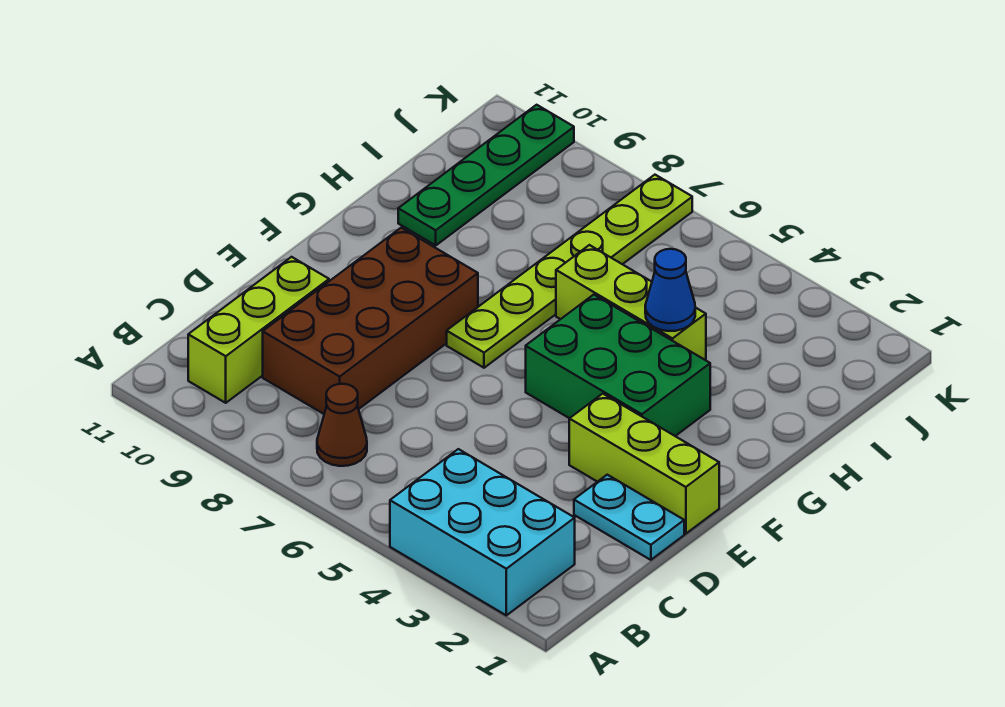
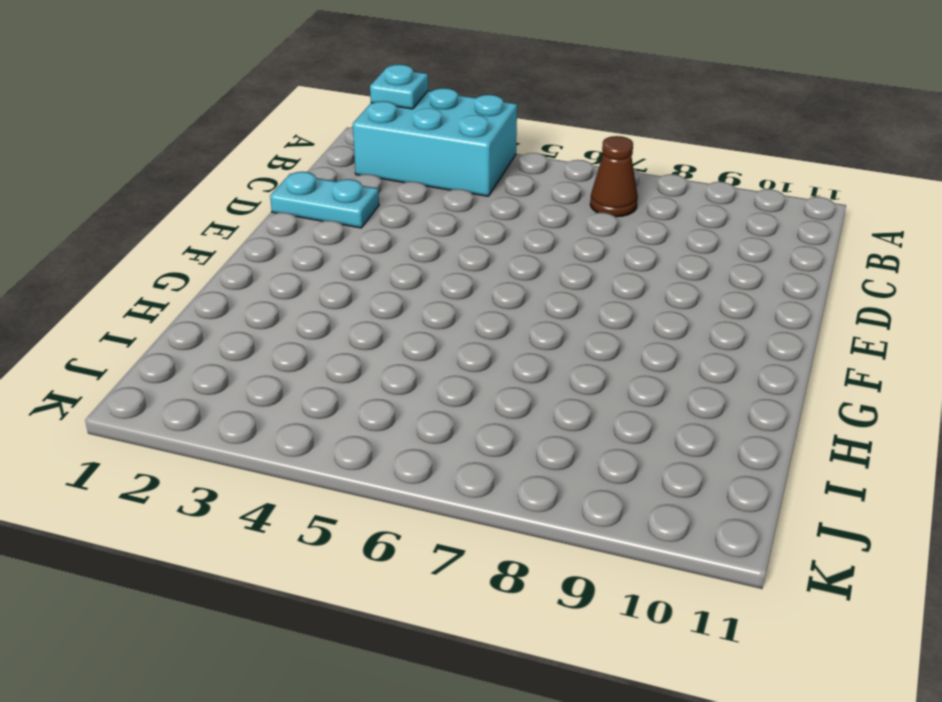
cyan plate A2 level 2 -> none
none -> lime brick B10:D10 level 1
none -> brown brick C8:F9 level 1

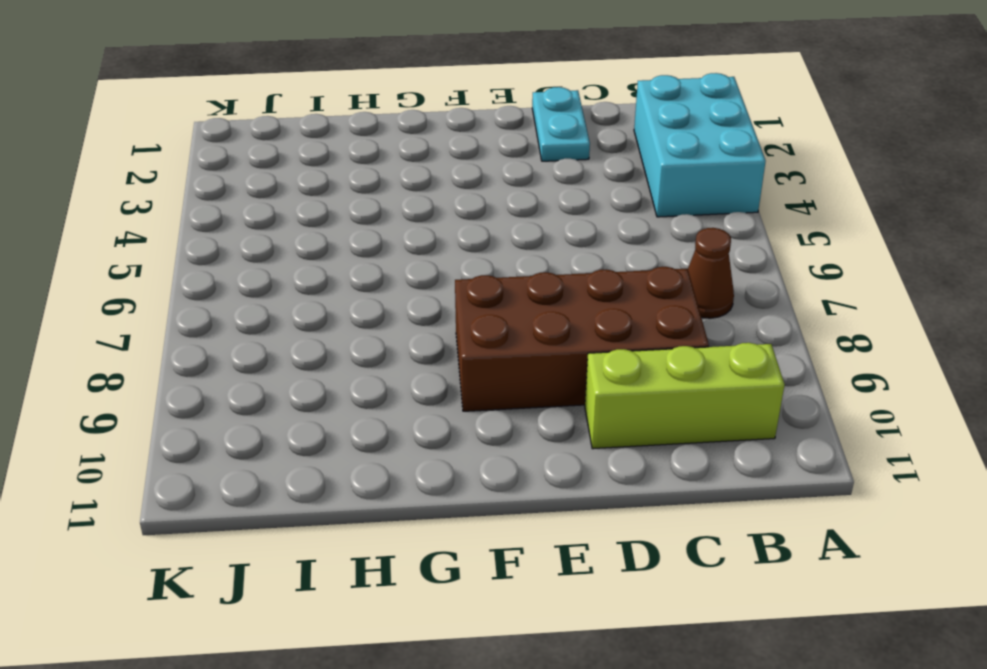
none -> lime brick E1:E3 level 1
none -> green brick F3:G5 level 1

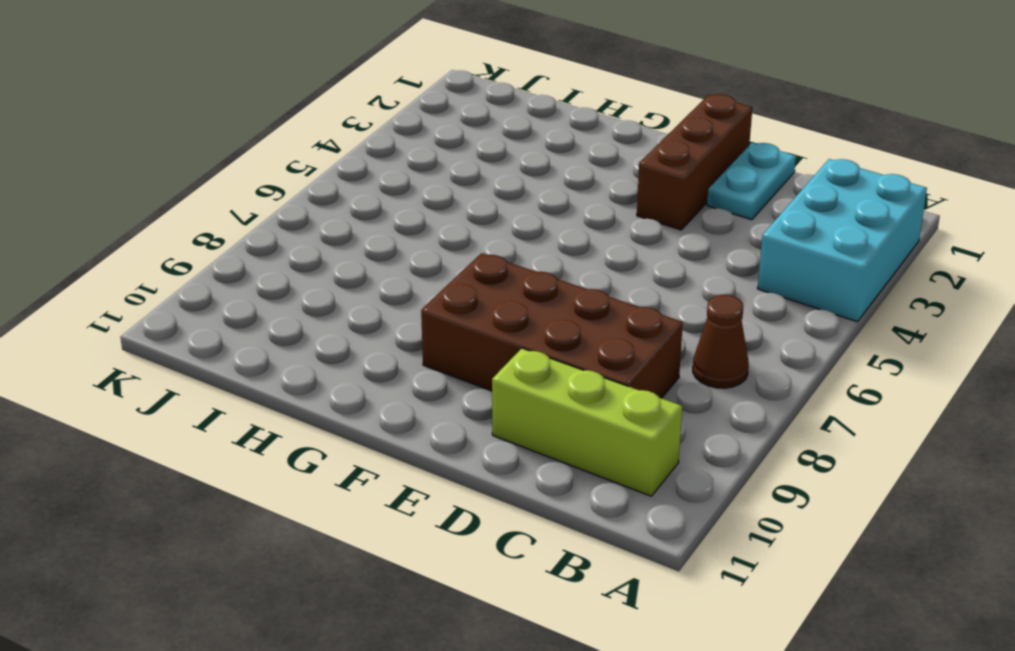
brown brick E1:E3 level 1 -> lime brick E1:E3 level 1
none -> green brick F3:G5 level 1
none -> lime plate F7:K7 level 1

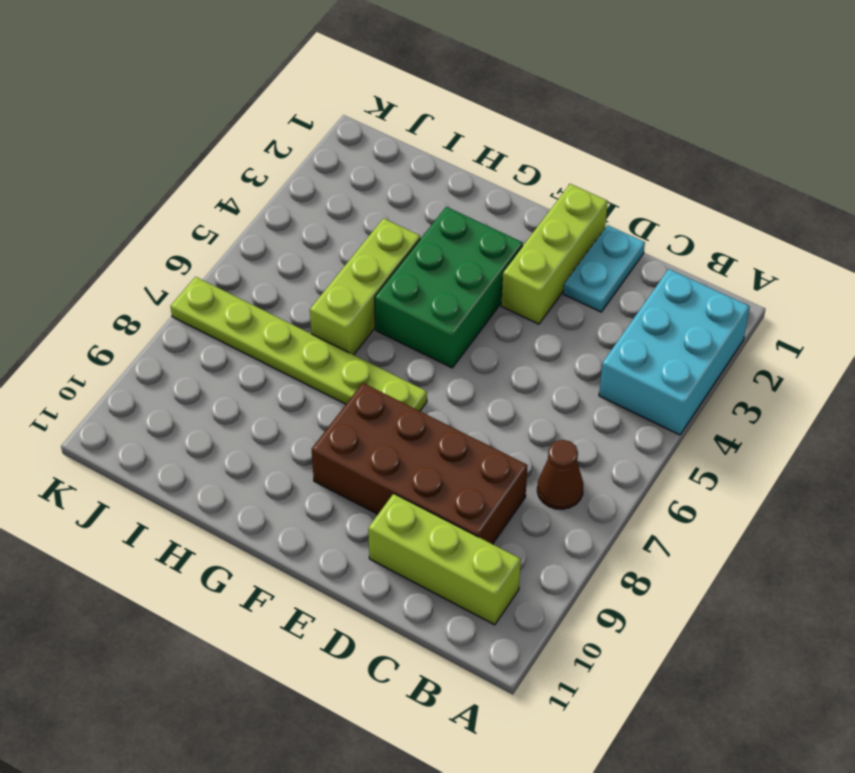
none -> green plate H10:K10 level 1
none -> blue cone H4 level 2

